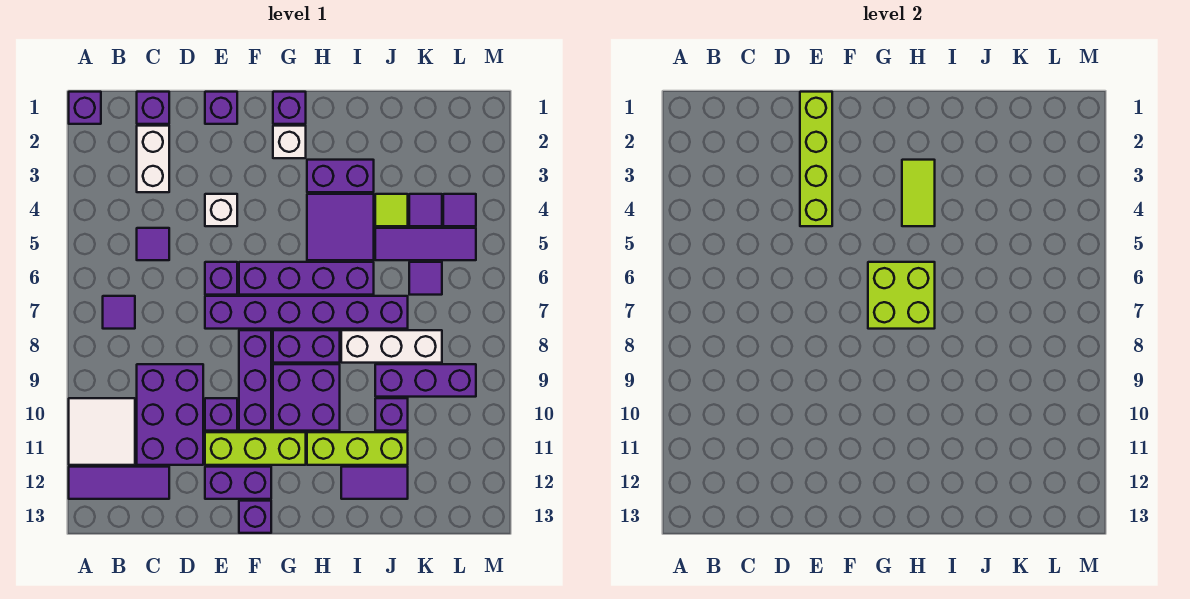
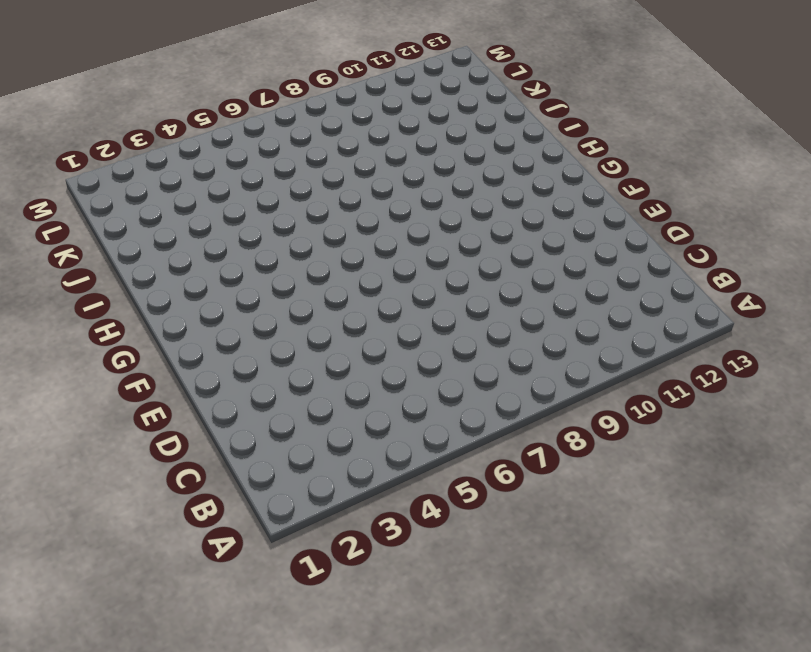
none -> purple brick A1 level 1
none -> white tile A10:B11 level 1
none -> purple tile A12:C12 level 1
none -> purple tile B7 level 1

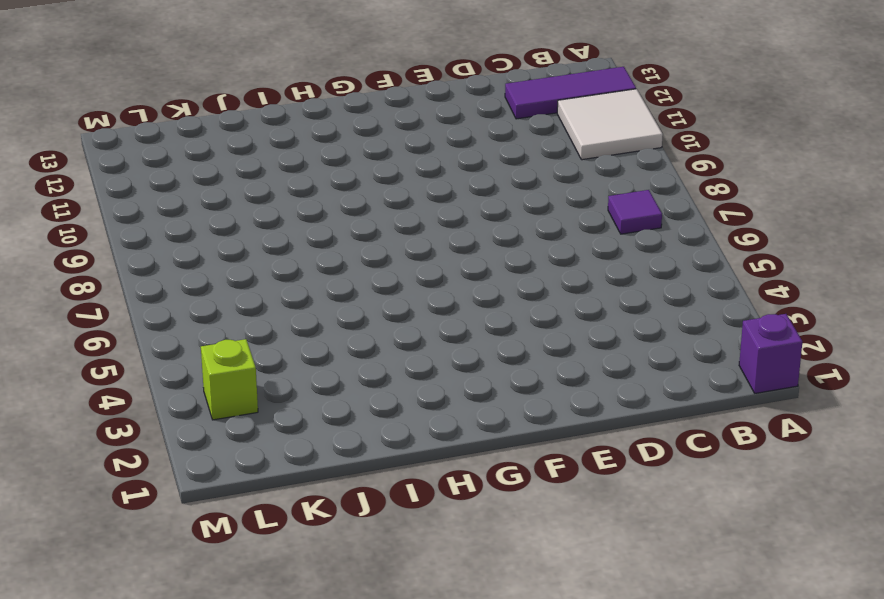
lime brick L3 level 1 -> none
none -> purple brick C1 level 1
none -> white brick C2:C3 level 1
none -> purple tile C5 level 1
none -> purple brick C9:D11 level 1

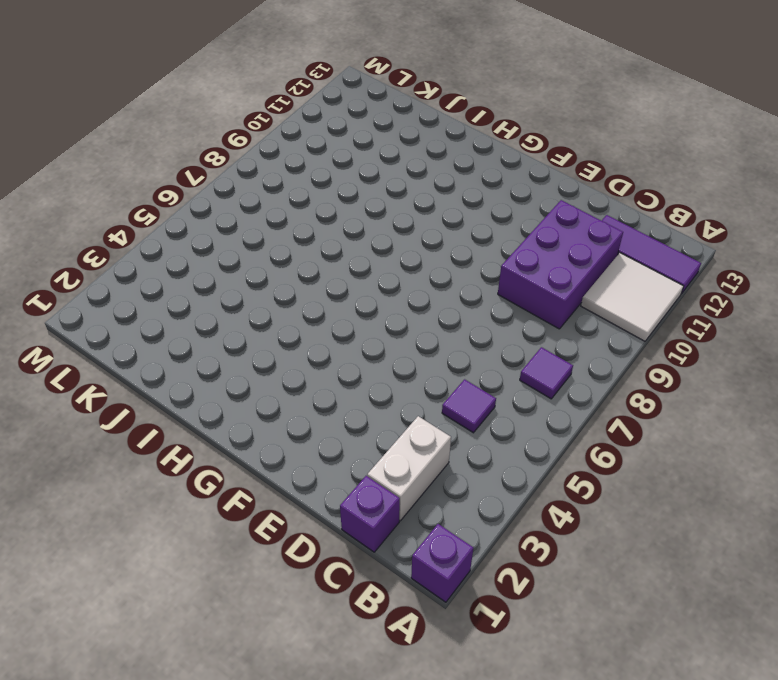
none -> purple brick E1 level 1
none -> white brick E4 level 1
none -> purple brick E6 level 1
none -> purple brick E7:J7 level 1

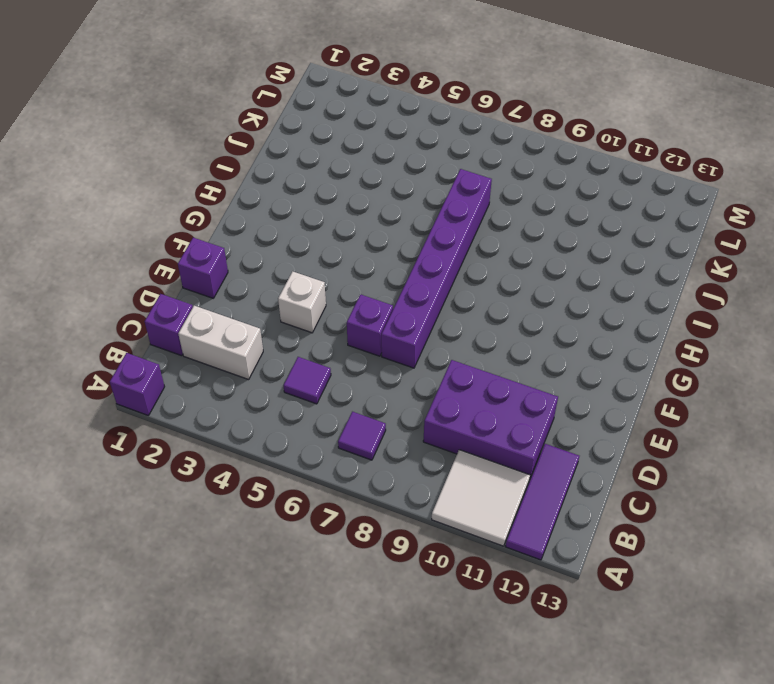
none -> purple brick E10 level 1
none -> lime brick E11:G11 level 1
none -> purple brick E12:F12 level 1
none -> purple brick F6:I6 level 1

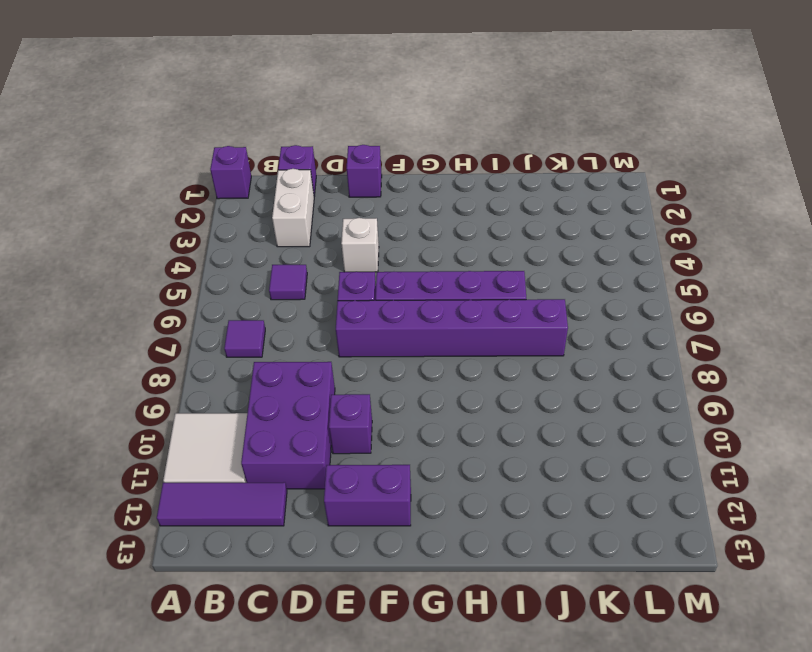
none -> lime brick E11:G11 level 1
none -> purple brick F8:F10 level 1
none -> purple brick F13 level 1
none -> purple brick G1 level 1

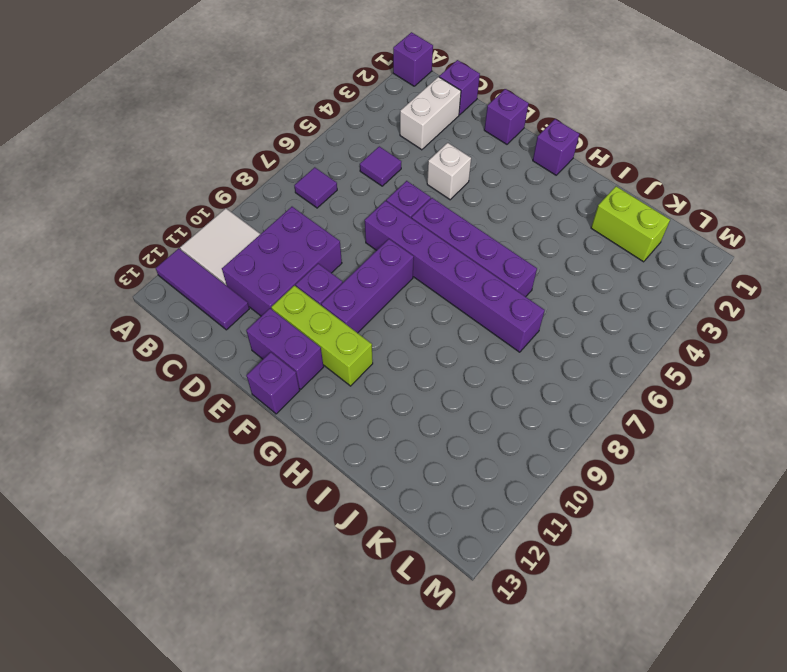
lime brick J2:K2 level 1 -> none
none -> white brick G2 level 1
none -> purple brick G8:H8 level 1
none -> purple brick G9:H10 level 1
none -> purple brick H3:I3 level 1

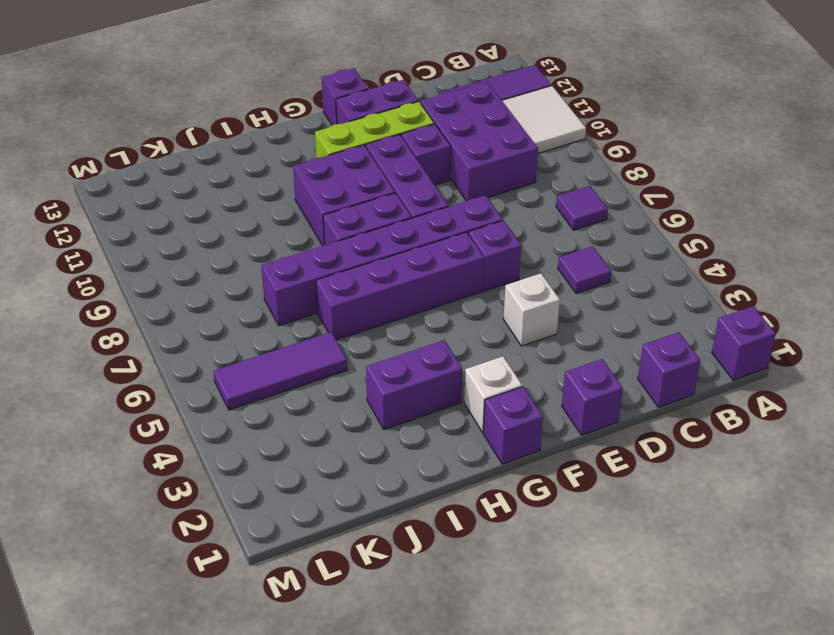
none -> white brick C2:C3 level 1
none -> purple tile H4:I5 level 1
none -> lime brick H11:J11 level 1
none -> white brick I8:K8 level 1

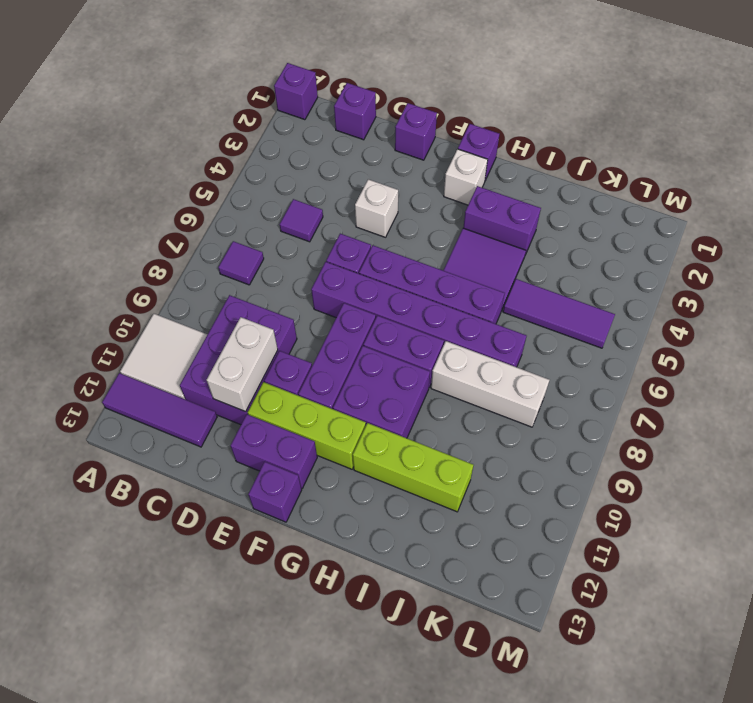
white brick D10:D11 level 2 -> white brick C2:C3 level 1
none -> purple tile I12:J12 level 1
none -> lime tile J4 level 1
none -> purple brick J9:L9 level 1
none -> purple brick J10 level 1

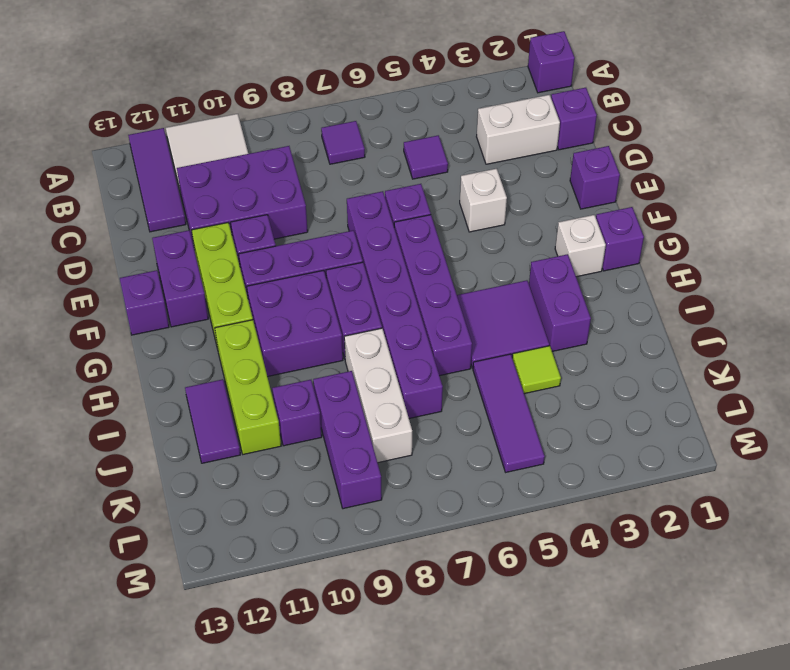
none -> purple tile K4 level 1
none -> purple tile K6 level 1
none -> purple tile L4 level 1
none -> lime brick E1:E4 level 2

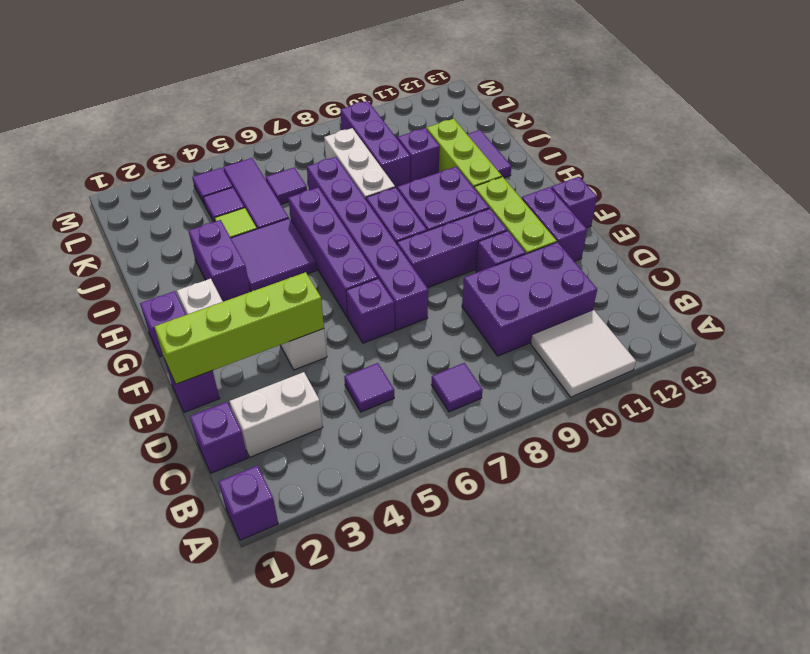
none -> purple tile A12:C12 level 1
none -> lime brick G6:H7 level 2
none -> lime tile H3:H4 level 2

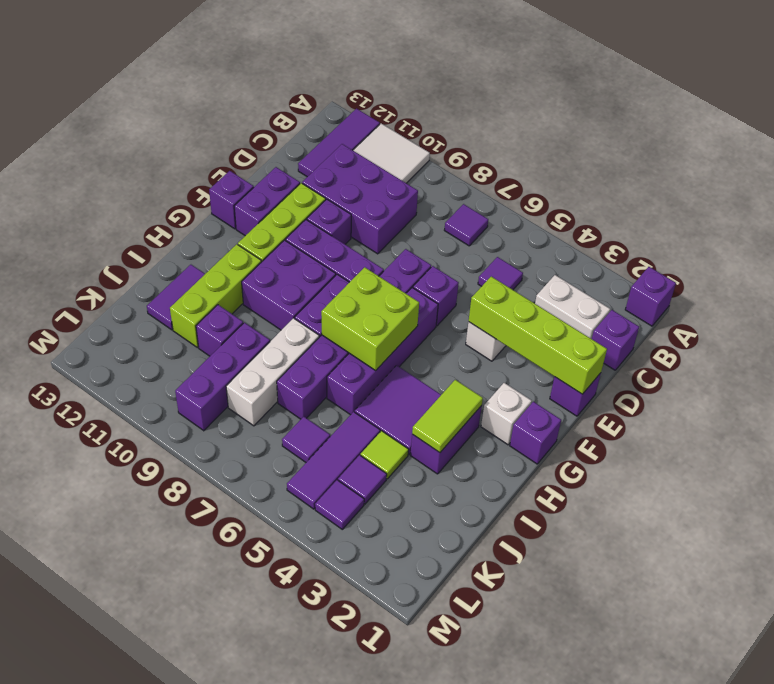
lime tile H3:I3 level 2 -> lime tile H3:H4 level 2

